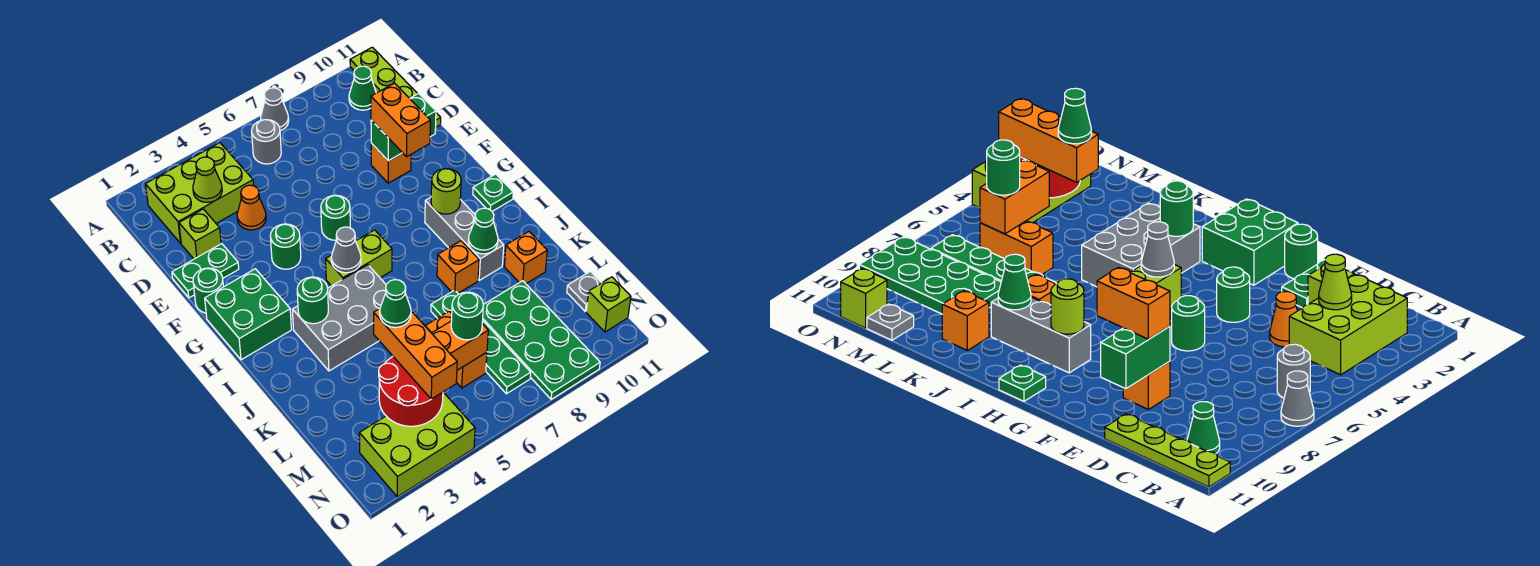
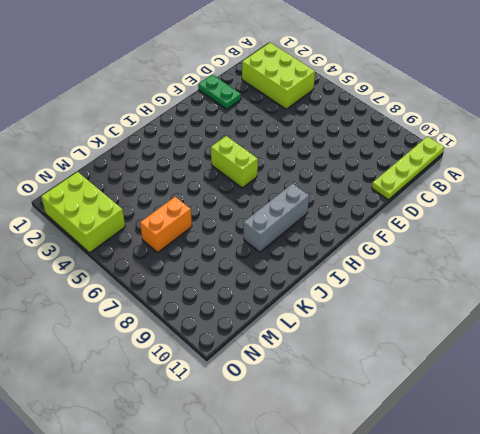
none -> grey cone A7 level 1
none -> grey round brick B6 level 1
none -> green cone B10 level 1
none -> lime brick D2 level 1

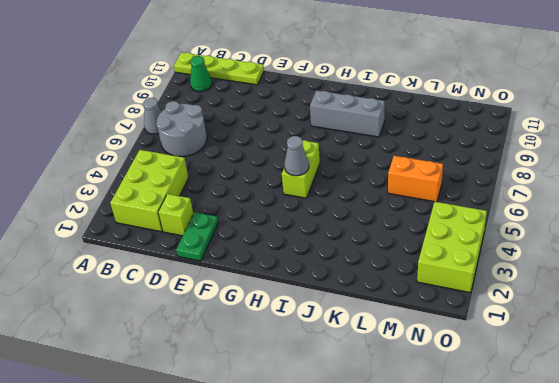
grey round brick B6:C7 level 1 -> grey round brick B6 level 1
none -> orange cone D4 level 1
none -> orange brick E9 level 1
none -> green round brick F1 level 1
none -> green round brick F4 level 1

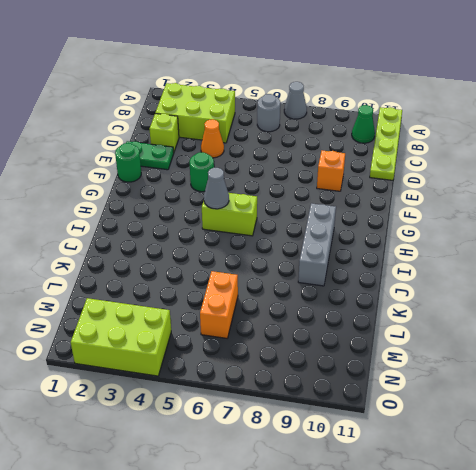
none -> green round brick F6 level 1
none -> green brick G1:H2 level 1
none -> green plate H11 level 1
none -> grey brick I3:J5 level 1

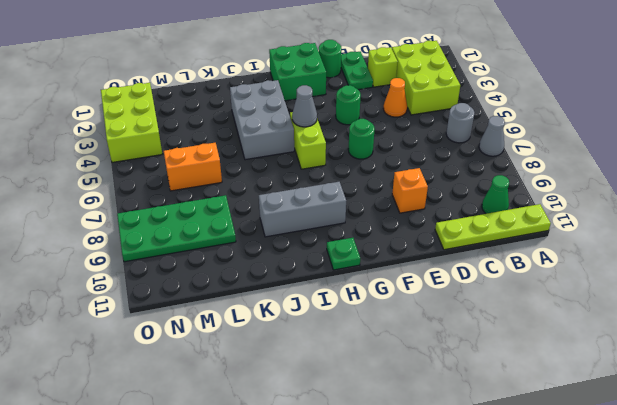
none -> orange brick J8 level 1
none -> green plate K7:N7 level 1
none -> orange brick K10 level 1
none -> grey plate M11 level 1

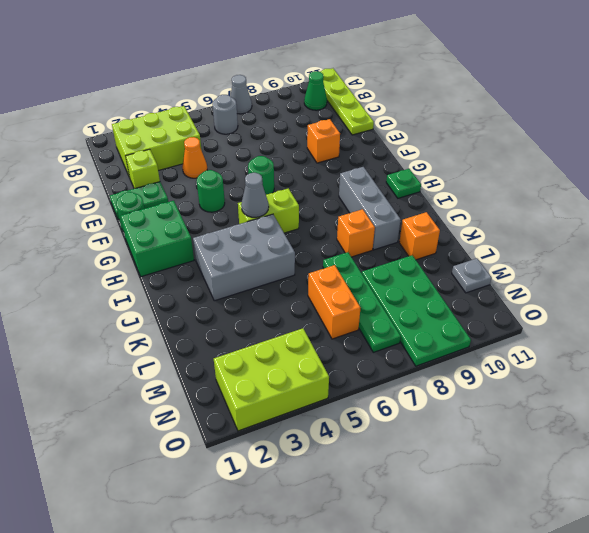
none -> lime brick N11 level 1
none -> lime cone C3 level 2
none -> green brick E9:E10 level 2
none -> lime round brick H9 level 2

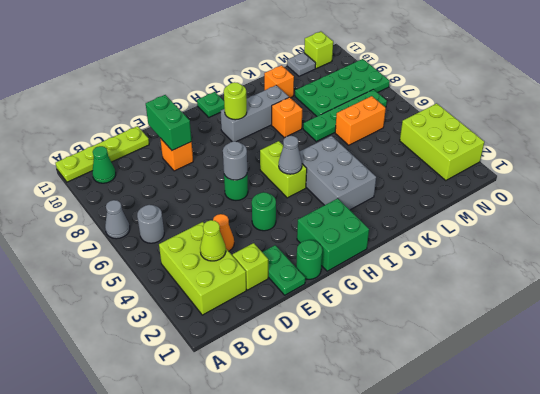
grey round brick F6 level 2 -> none
none -> green round brick I3 level 2
none -> green cone J9 level 2
none -> red round brick M3:N4 level 2
none -> orange brick M5:M6 level 2

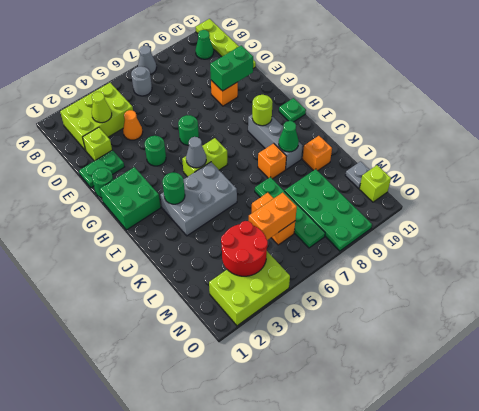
none -> orange brick E9:F9 level 3
none -> orange brick L4:N4 level 3
none -> green round brick M6 level 3
none -> green cone L4 level 4

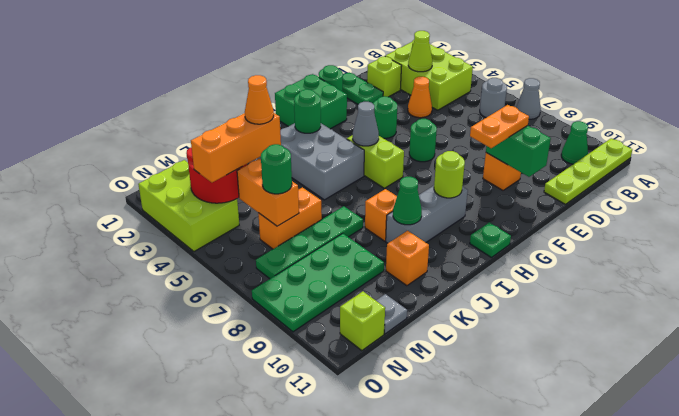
orange plate E9:F9 level 3 -> orange brick E9:F9 level 3
orange cone L4 level 4 -> green cone L4 level 4

